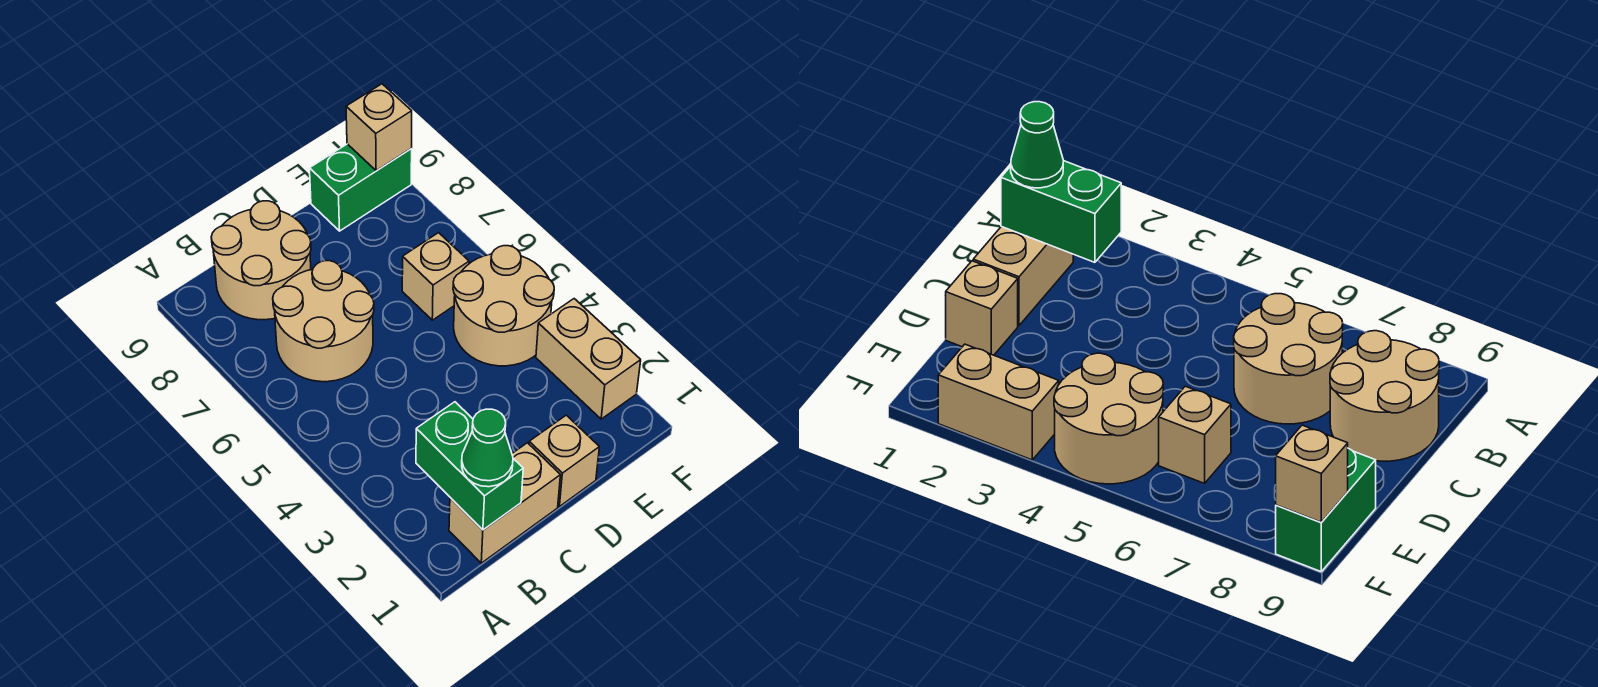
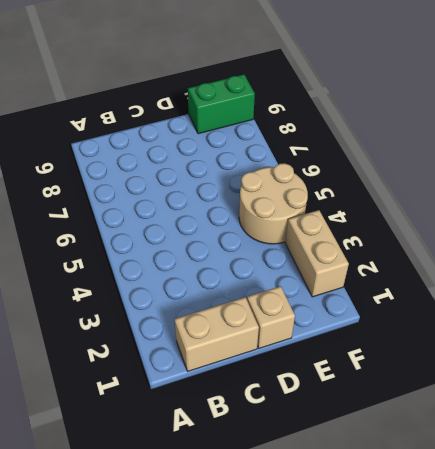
none -> tan round brick B6:C7 level 1
none -> tan round brick B8:C9 level 1

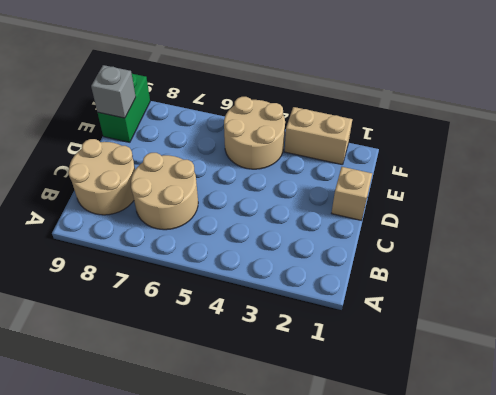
grey brick E9 level 2 -> none
none -> tan brick B1:C1 level 1
none -> tan brick E6 level 1

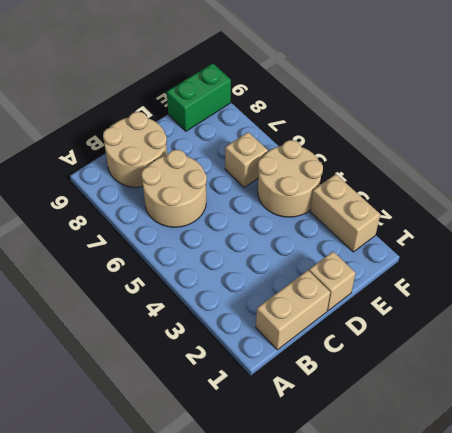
none -> green brick B1:B2 level 2
none -> tan brick F9 level 2

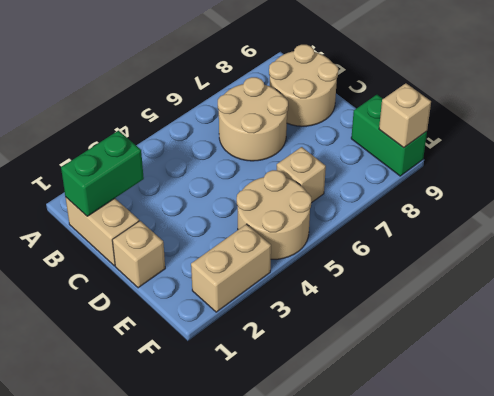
none -> green cone B1 level 3

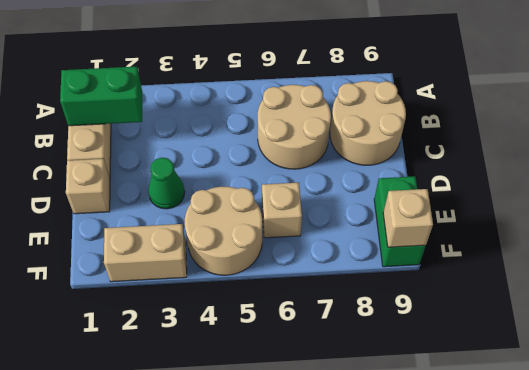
green cone D3 level 1 -> green cone B1 level 3

